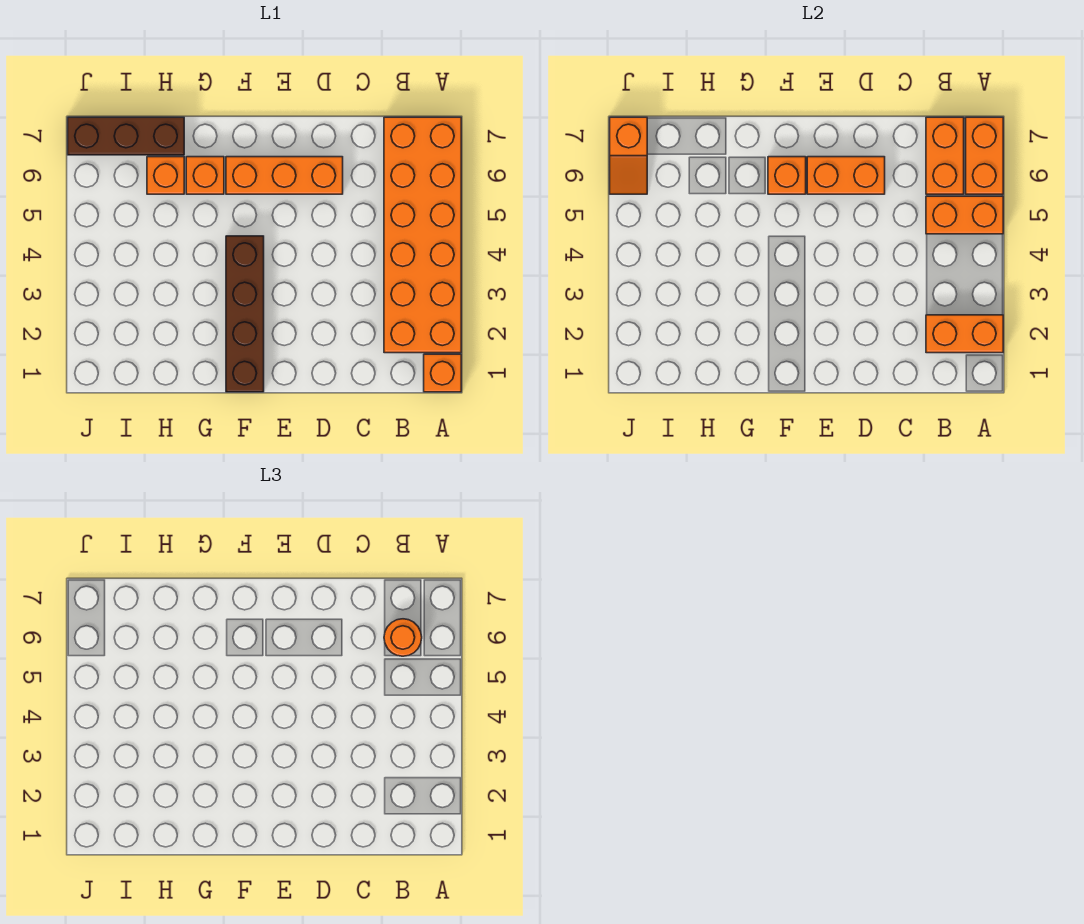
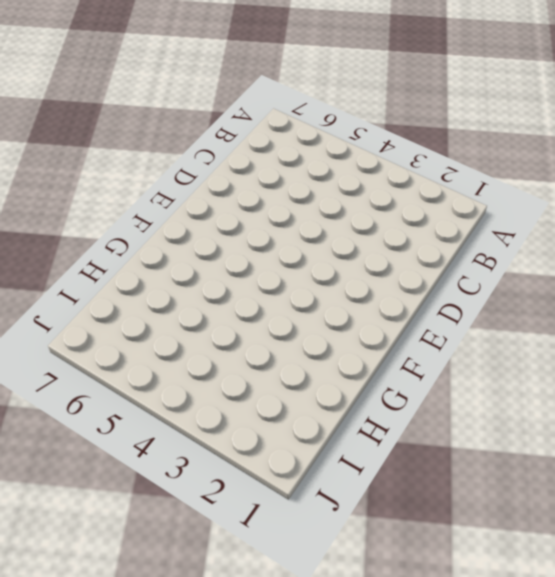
none -> orange brick A1 level 1
none -> orange brick A2:B7 level 1
none -> orange brick D6:F6 level 1

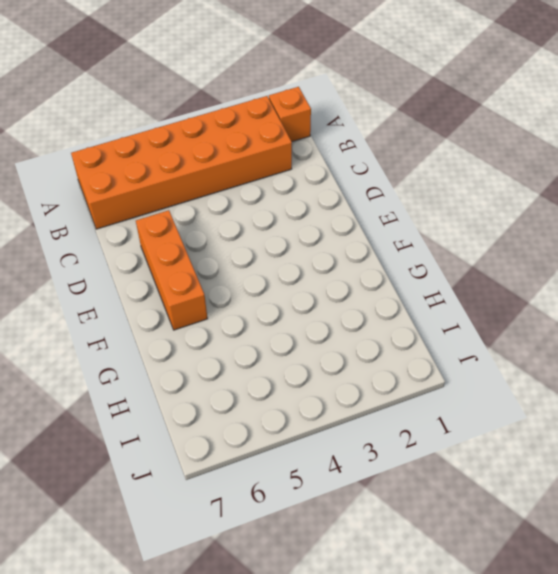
none -> brown brick F1:F4 level 1
none -> orange brick G6 level 1
none -> orange brick H6 level 1

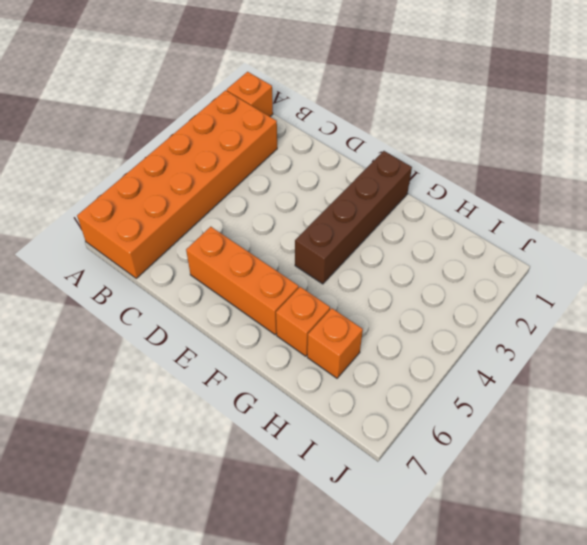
none -> brown brick H7:J7 level 1
none -> orange brick A2:B2 level 2
none -> orange brick A5:B5 level 2

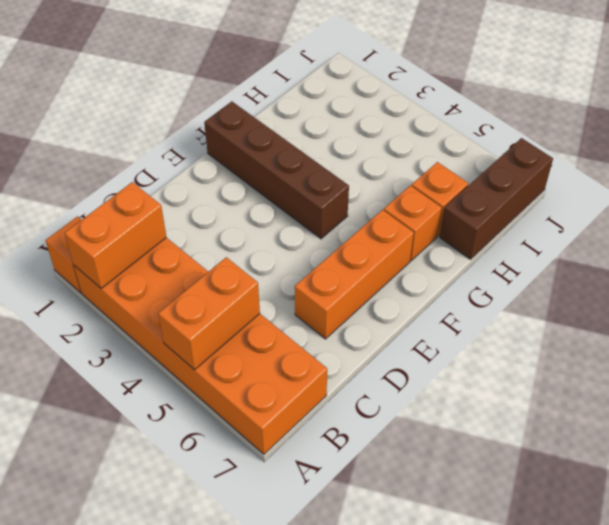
none -> orange brick A6:A7 level 2
none -> orange brick B6:B7 level 2
none -> orange brick D6:E6 level 2

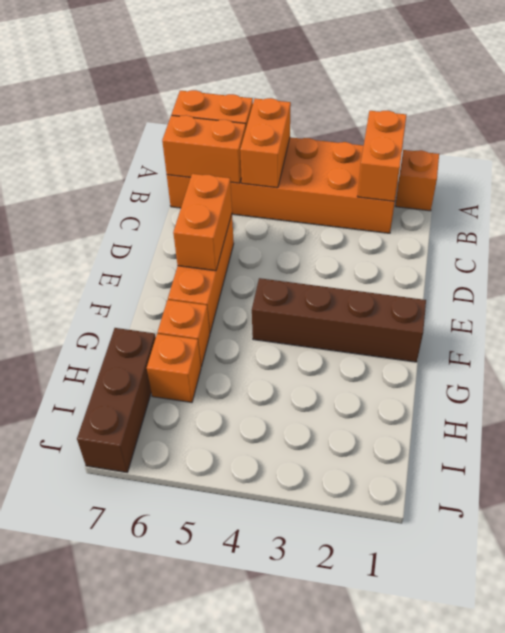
none -> orange brick F6 level 2
none -> orange slope J6:J7 level 2 top 7
none -> orange round brick B6 level 3

